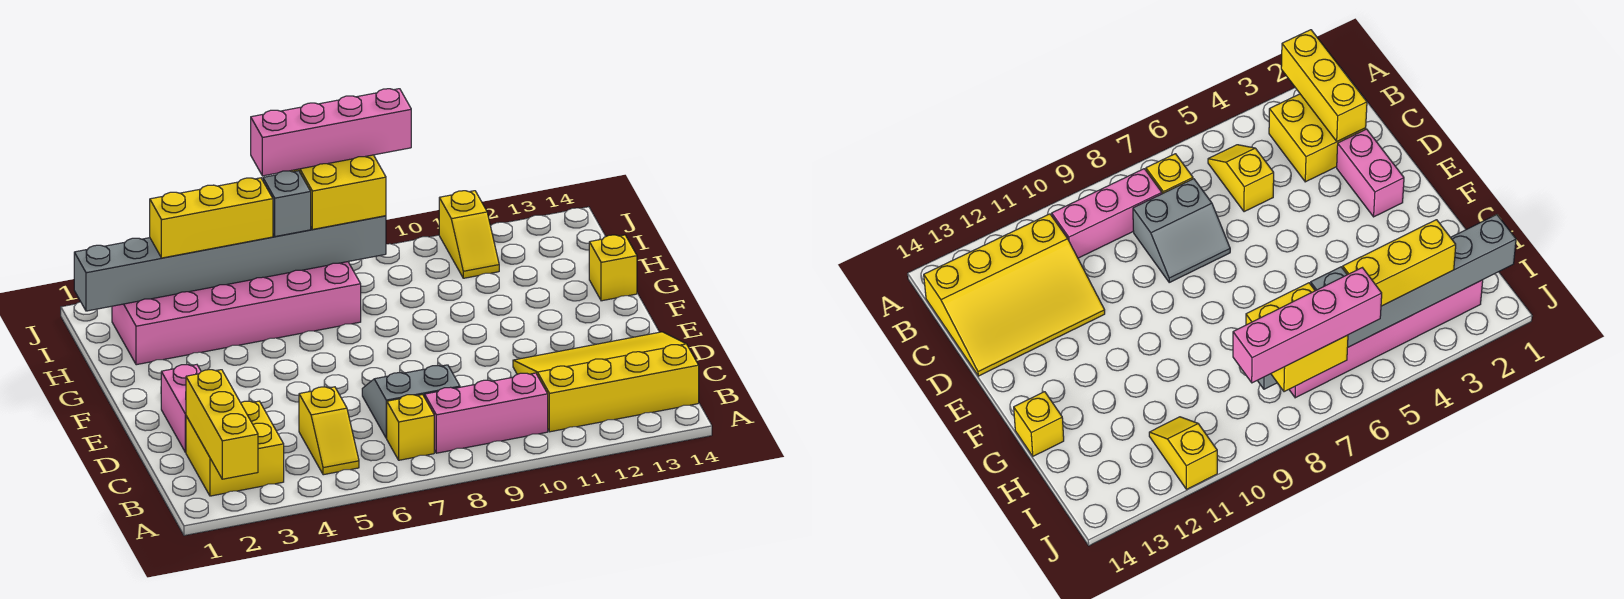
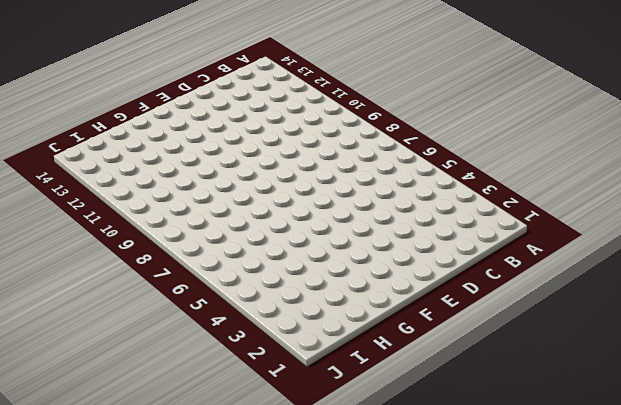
none -> yellow brick B2:C3 level 1
none -> yellow slope B5:C5 level 1 top C
none -> yellow brick B7 level 1

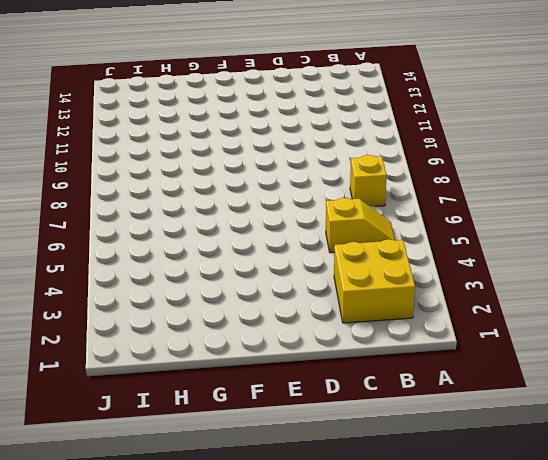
none -> pink brick B8:B10 level 1
none -> yellow slope B11:D14 level 1 top B
none -> grey slope C7:D8 level 1 top C

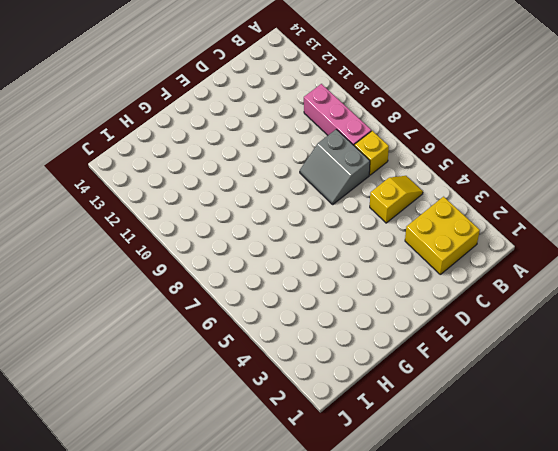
none -> yellow slope B11:D14 level 1 top B
none -> pink brick D2:E2 level 1
none -> yellow brick G14 level 1

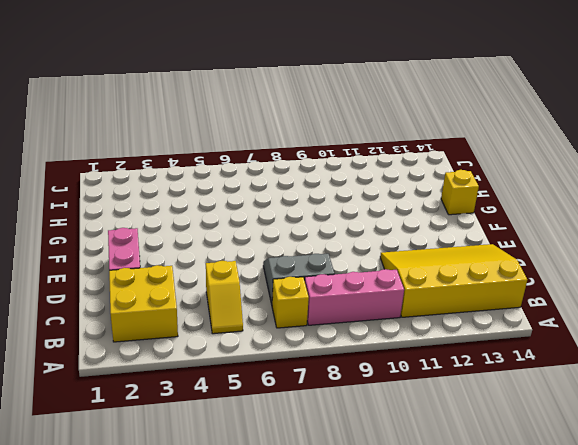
none -> pink brick H2:I7 level 1
none -> yellow slope I11:J11 level 1 top J
none -> yellow brick A2:C2 level 2

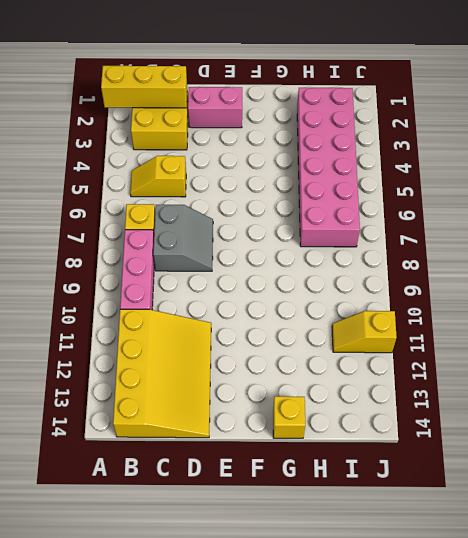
none -> grey brick I1:I8 level 2
none -> yellow brick I3:I5 level 3
none -> grey brick I6 level 3

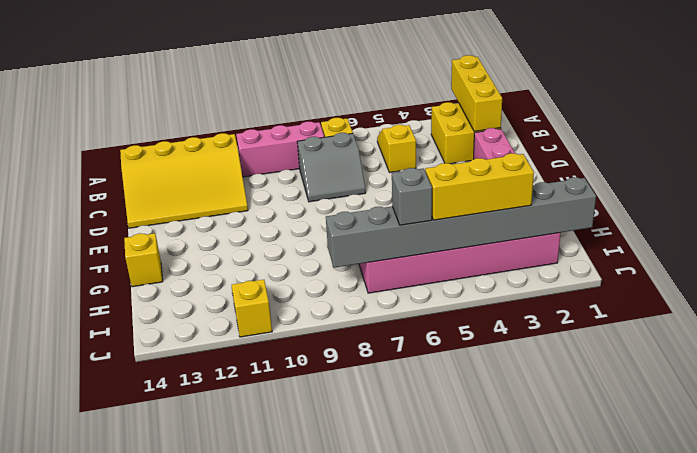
none -> yellow brick I7:J8 level 3
none -> pink brick J6:J9 level 4

